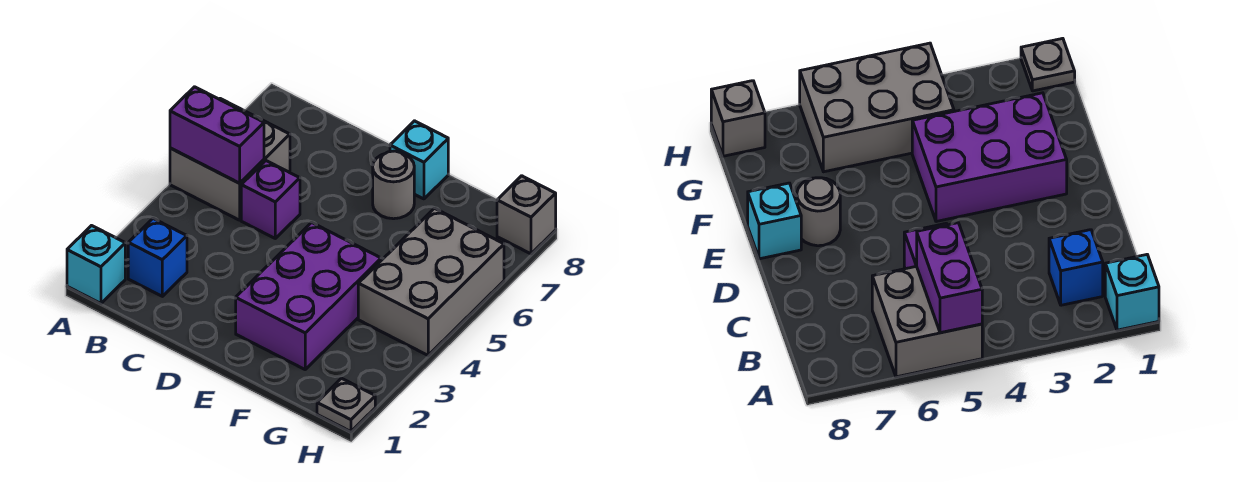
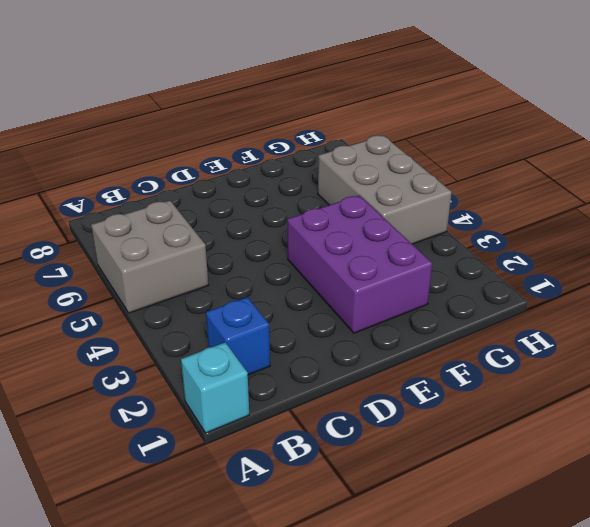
none -> purple brick C5 level 1
none -> grey round brick E7 level 1

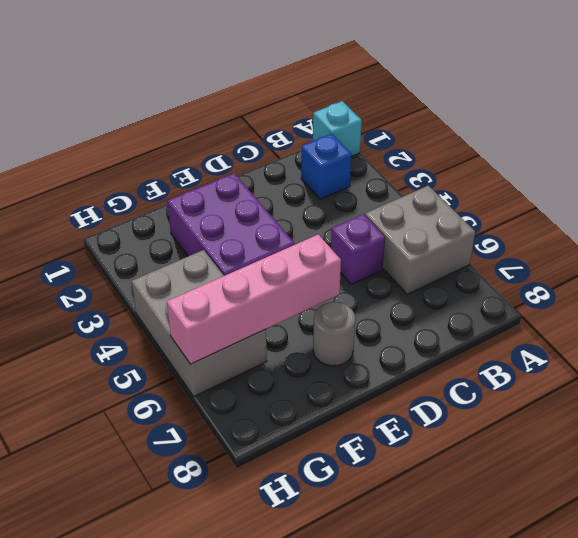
pink brick E6:H6 level 2 -> none
none -> cyan brick E8 level 1
none -> grey plate H1 level 1

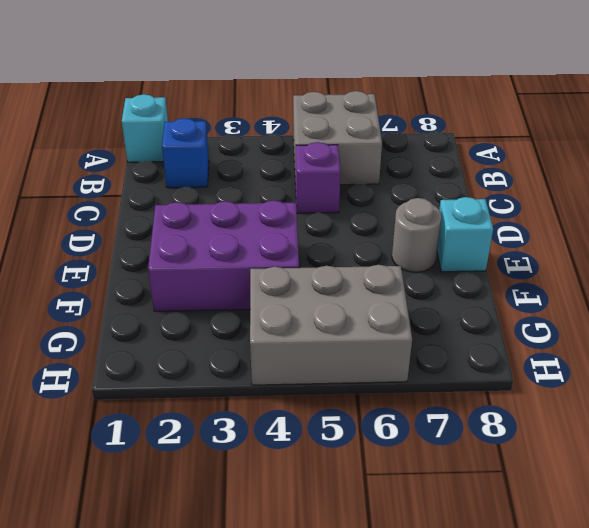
none -> grey plate H1 level 1
none -> grey brick H8 level 1

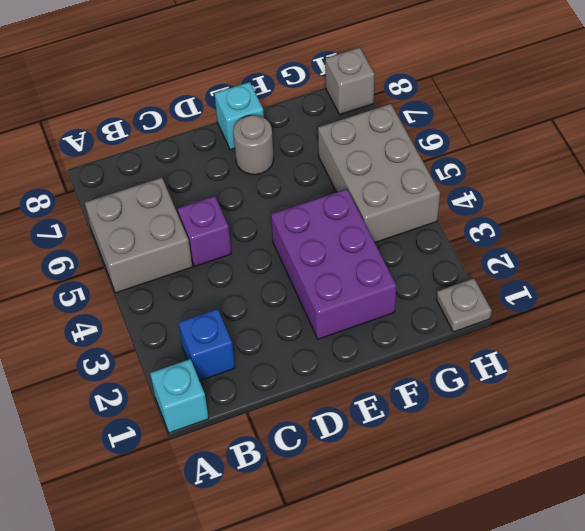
none -> purple brick A5:B5 level 2

